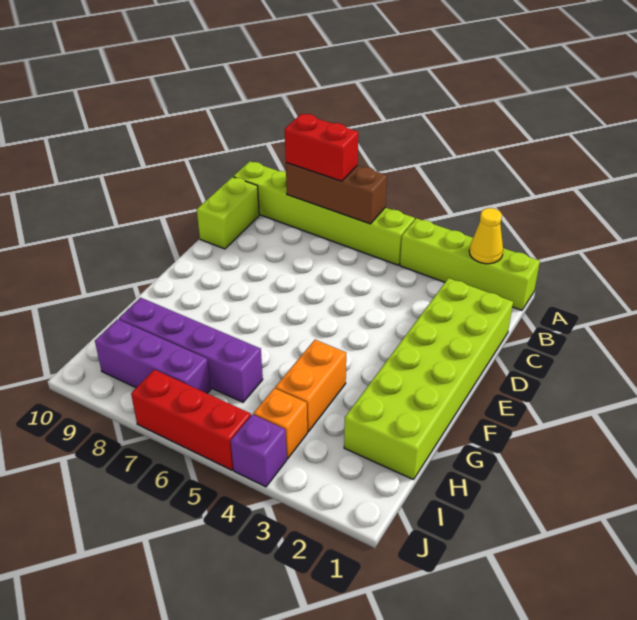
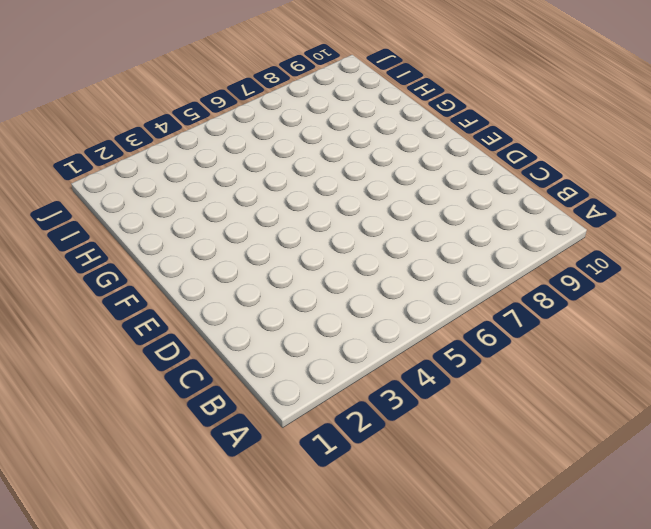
none -> lime brick A1:A4 level 1
none -> lime brick A5:A10 level 1
none -> lime brick B10:C10 level 1

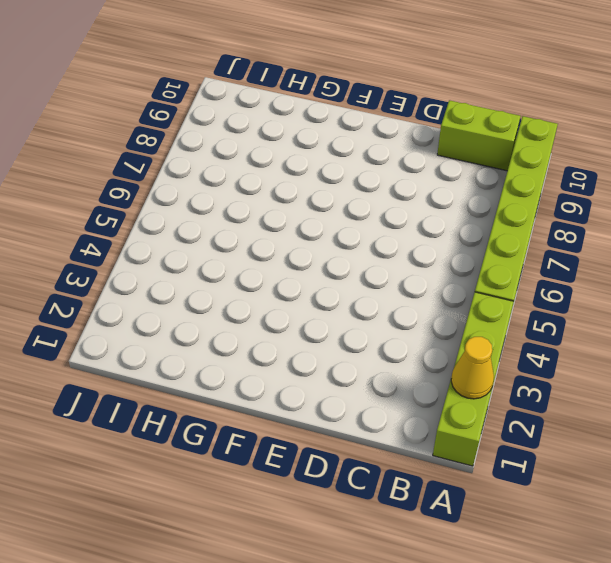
none -> lime brick C1:H2 level 1
none -> orange brick G4:H4 level 1
none -> purple brick H6:H9 level 1

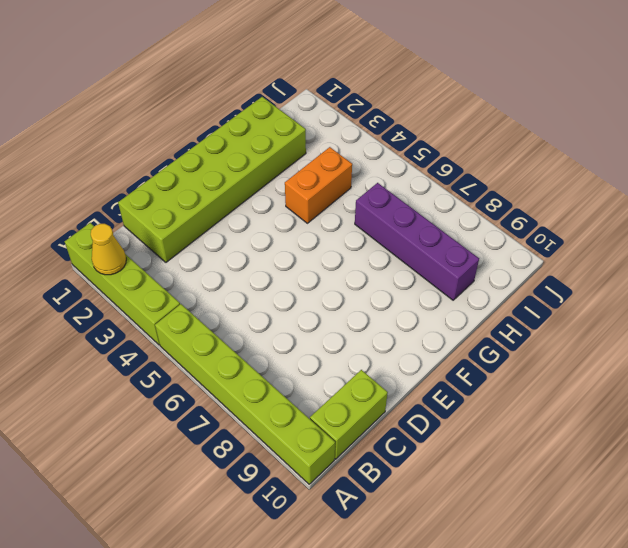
none -> orange brick I4 level 1
none -> purple brick I7:I9 level 1
none -> purple brick J4 level 1

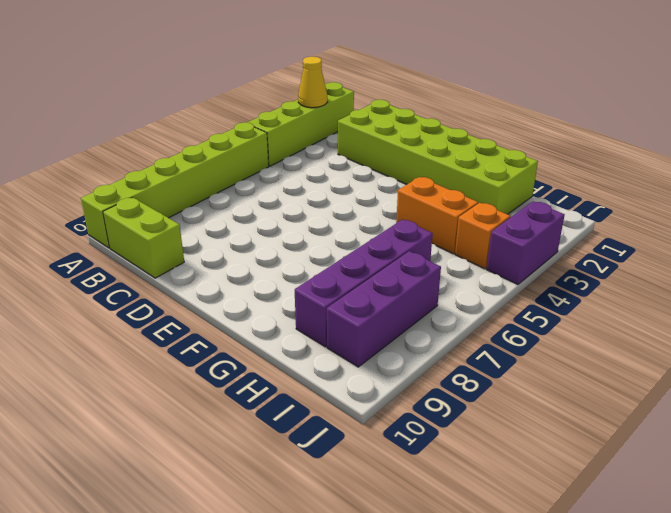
purple brick J3:J4 level 1 -> purple brick J4 level 1
none -> red brick J5:J7 level 1
none -> brown brick A6:A8 level 2
none -> red brick A7:A8 level 3

